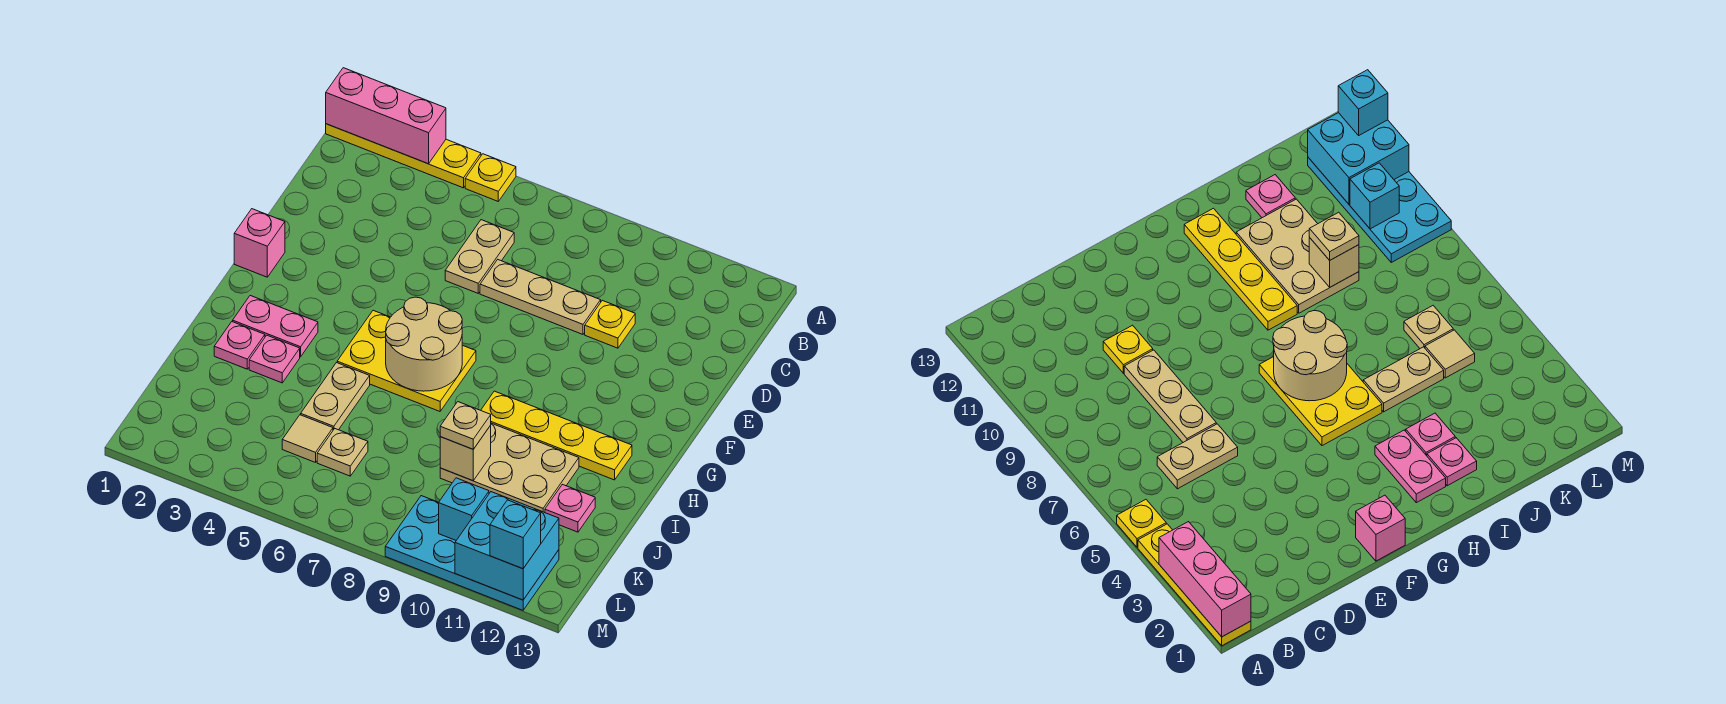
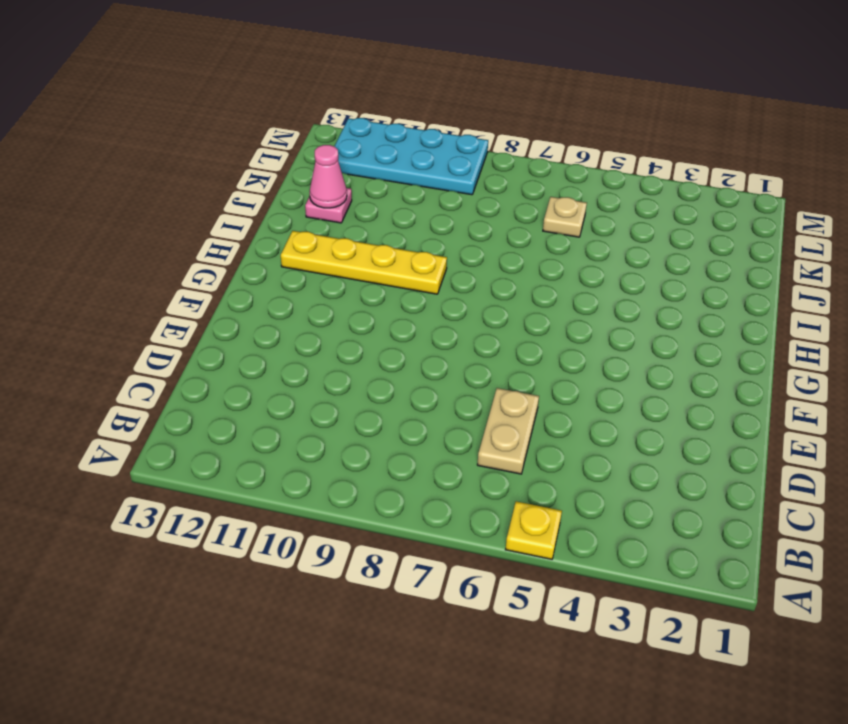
pink cone J12 level 2 -> none
none -> yellow plate A1:A4 level 1
none -> tan plate D7:D9 level 1
none -> yellow plate D10 level 1

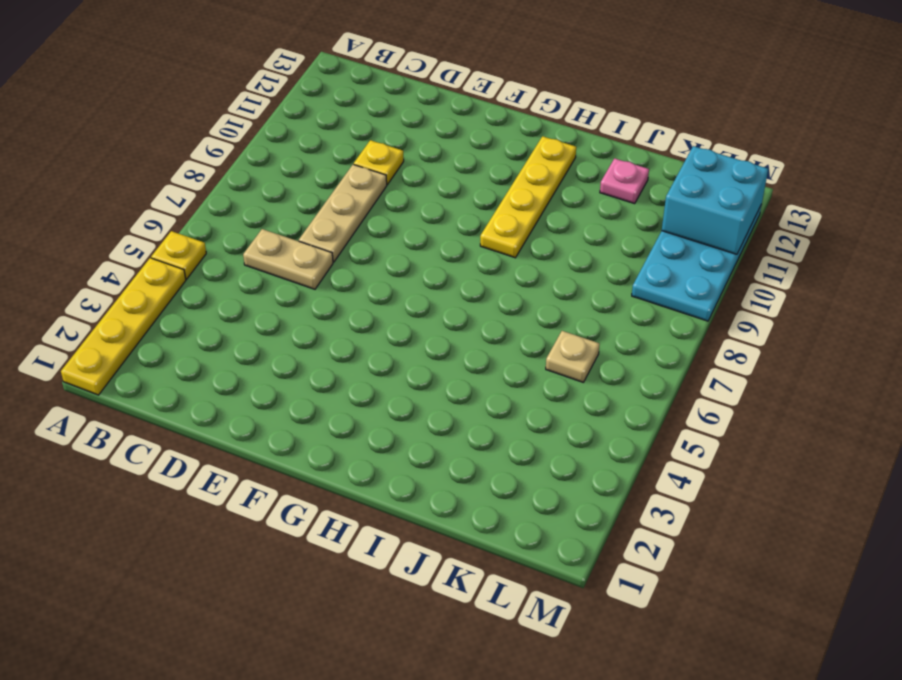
none -> pink brick F1 level 1
none -> yellow plate G5:H7 level 1
none -> pink plate H2:H3 level 1

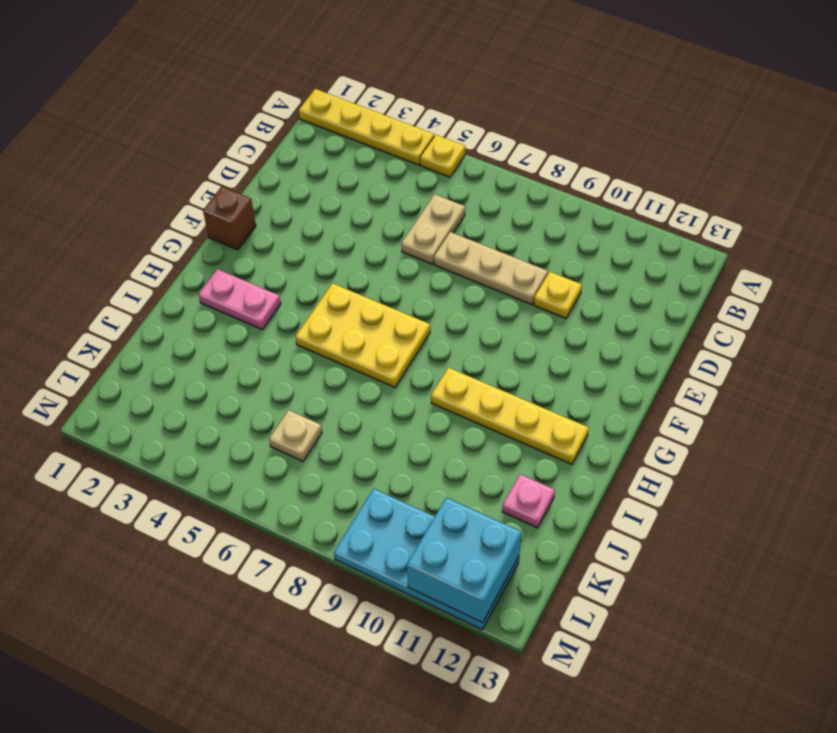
brown brick F1 level 1 -> pink brick F1 level 1
none -> pink plate I2 level 1
none -> pink plate I3 level 1
none -> tan plate I5:J5 level 1

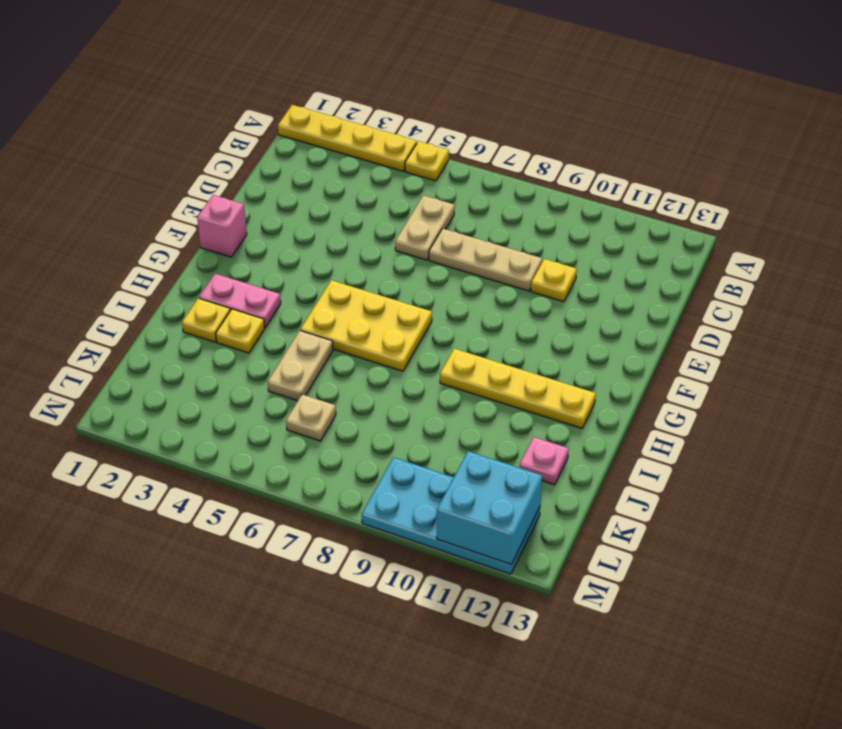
yellow plate I2 level 1 -> pink plate I2 level 1
yellow plate I3 level 1 -> pink plate I3 level 1
none -> tan plate I9:J11 level 1
none -> tan tile K5 level 1
none -> pink brick A1:A3 level 2

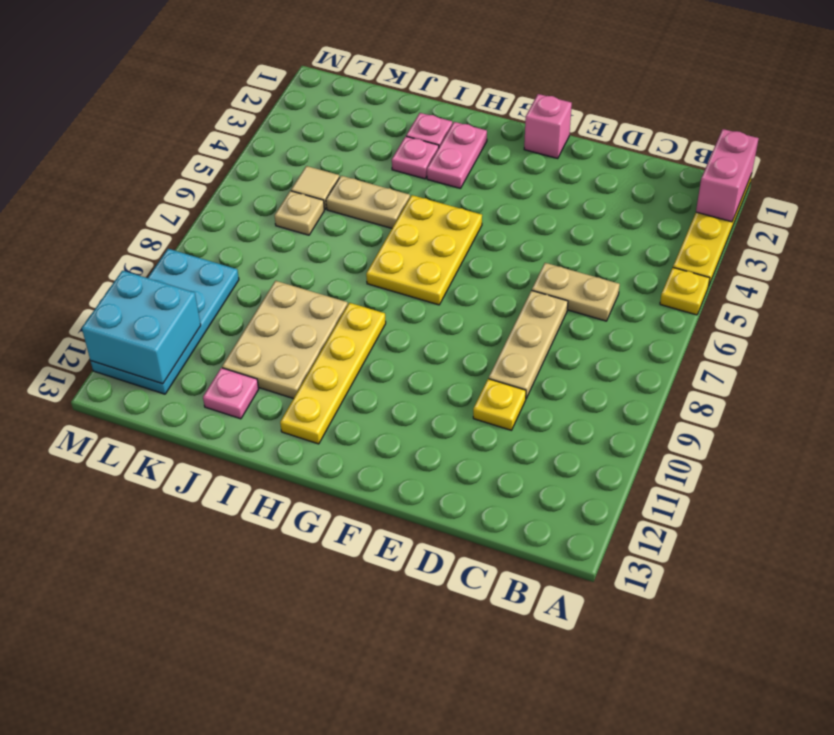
pink brick A1:A2 level 2 -> pink brick A1:A3 level 2
none -> tan round brick G6:H7 level 2
none -> tan brick J9 level 2
none -> cyan brick L10 level 2

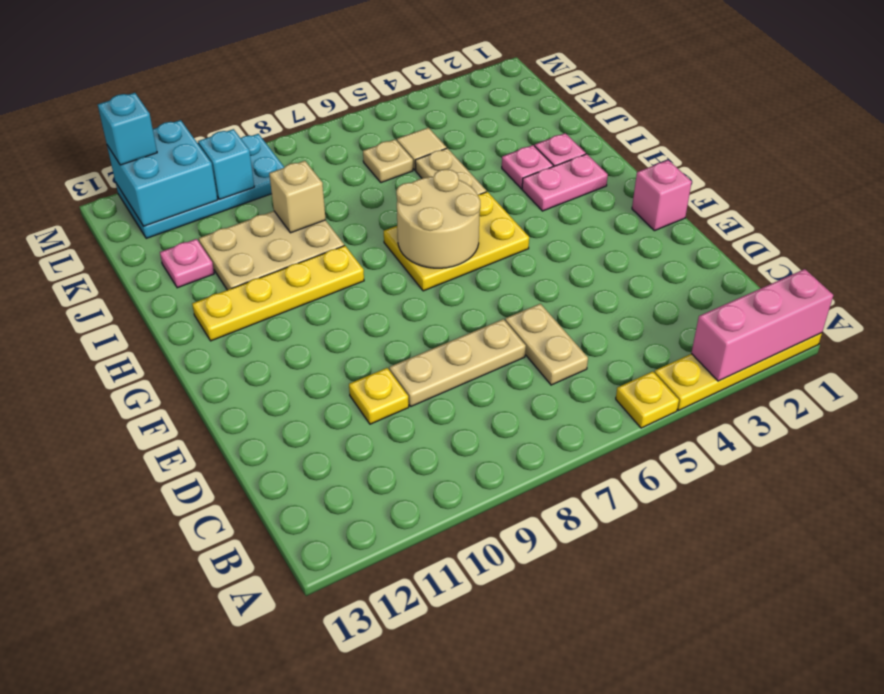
none -> tan plate J9 level 3

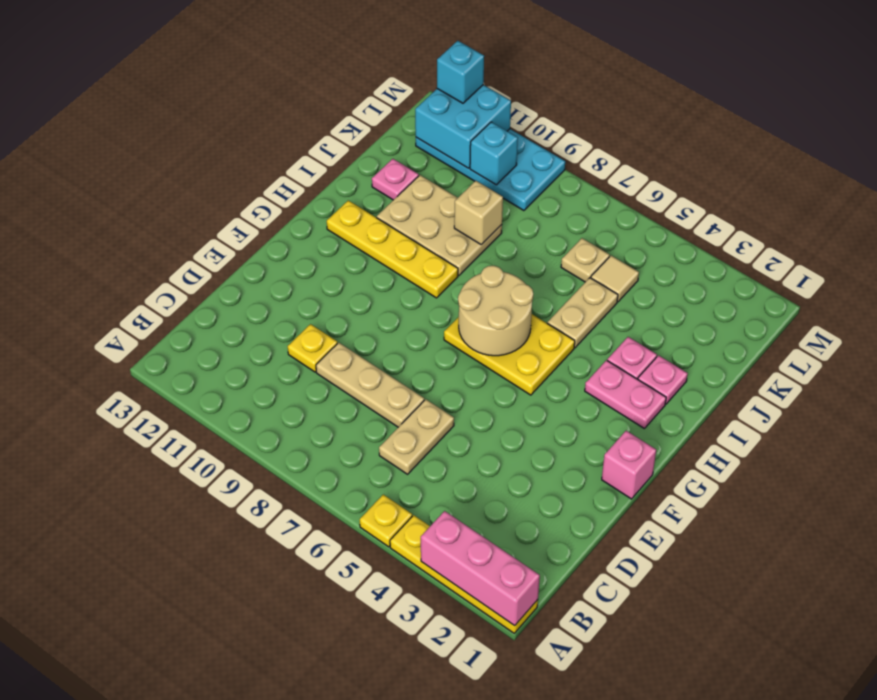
none -> tan plate J9 level 3

